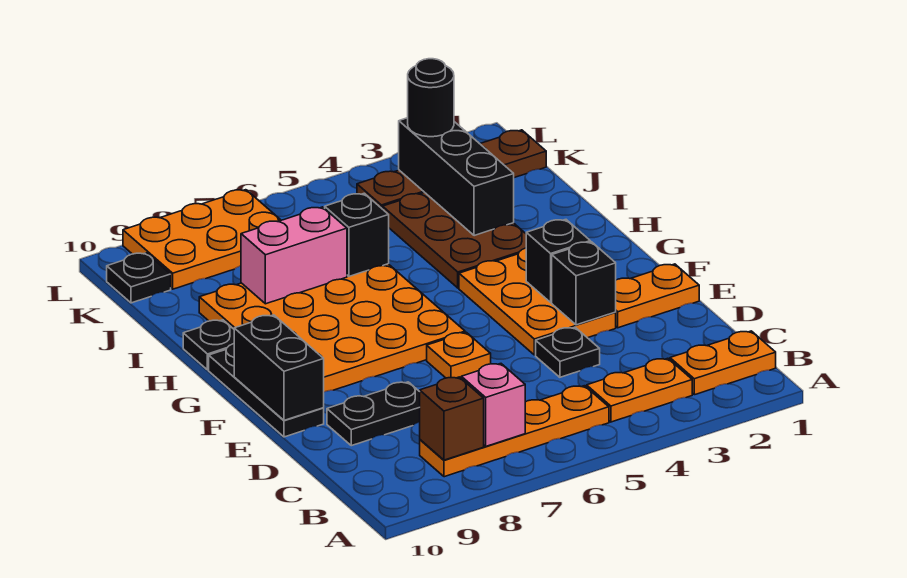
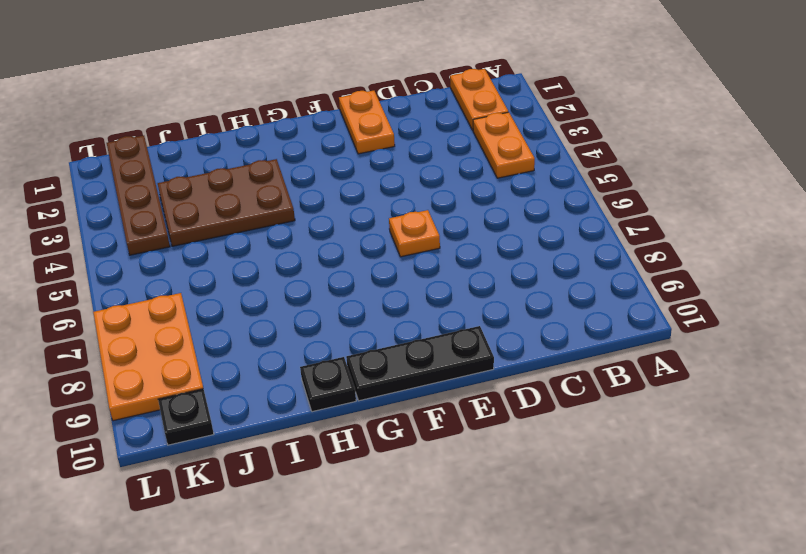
none -> orange plate B5:B8 level 1
none -> black plate D4 level 1
none -> black plate D8:D9 level 1

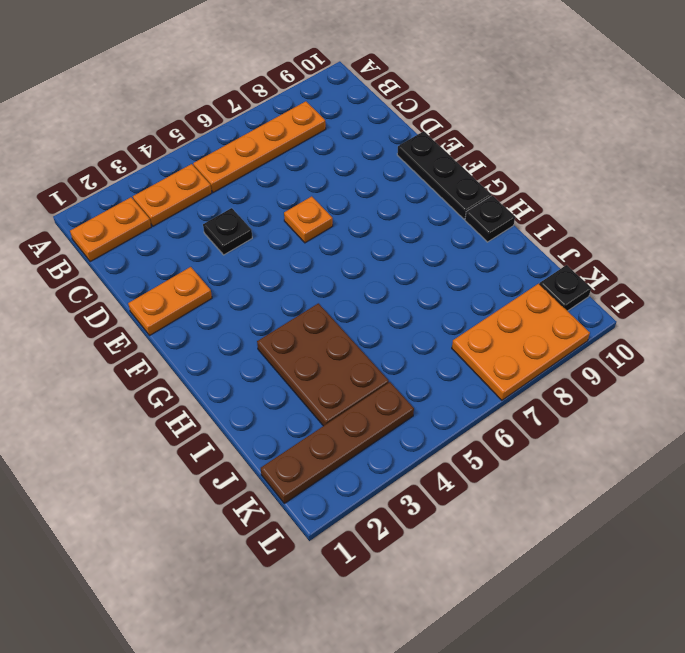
none -> black plate D8:D9 level 1
none -> orange plate E3:G4 level 1
none -> orange plate F6:I9 level 1

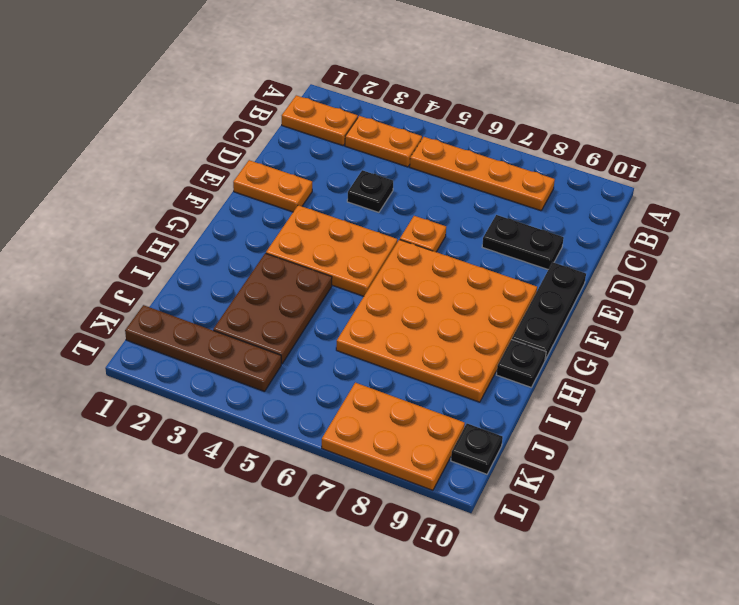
orange plate F3:G5 level 1 -> orange plate E3:G4 level 1
none -> pink brick B7 level 2
none -> brown brick B8 level 2
none -> black brick E3 level 2

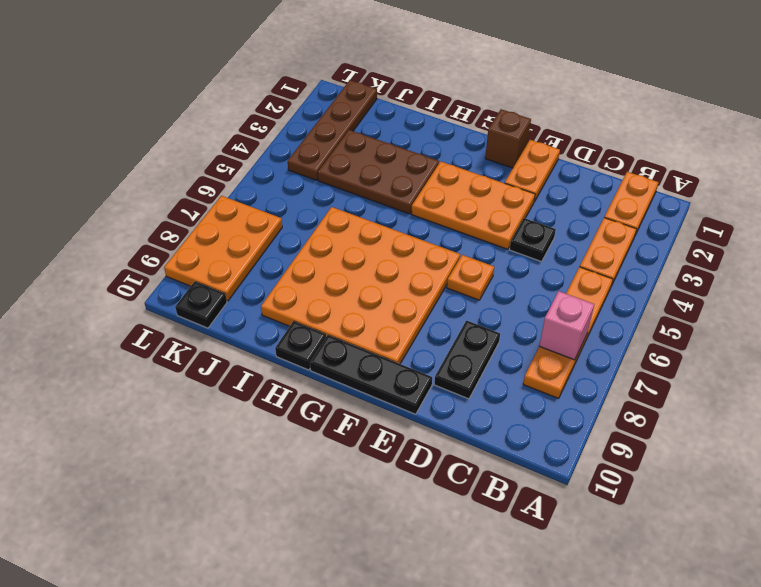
brown brick F1 level 1 -> brown brick B8 level 2
none -> black brick E3 level 2
none -> black brick E10:F10 level 2
none -> black brick F3 level 2

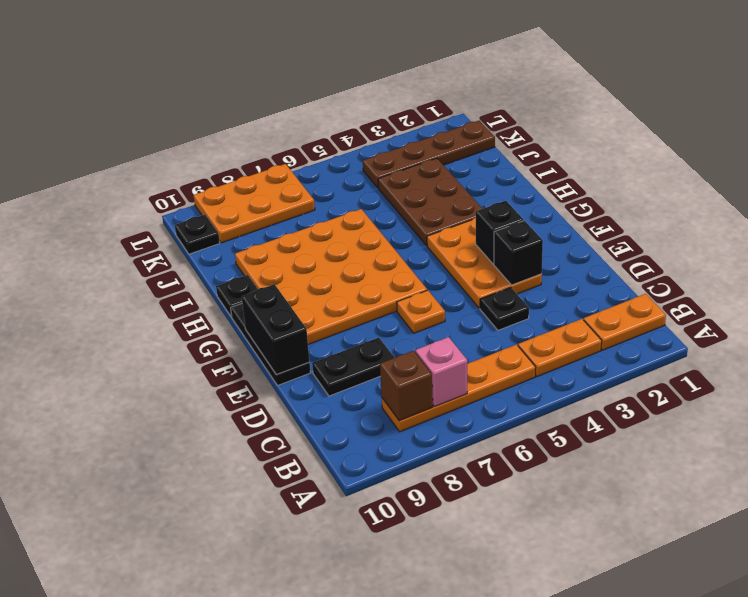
none -> orange plate E1:E2 level 1
none -> black brick I3:K3 level 2
none -> black brick I6 level 2

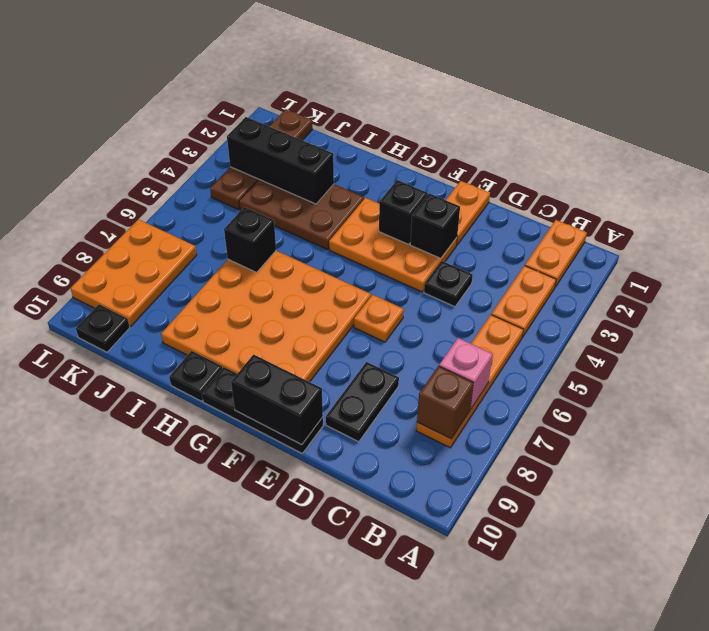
none -> pink brick I7:I8 level 2
none -> black round brick K3 level 3

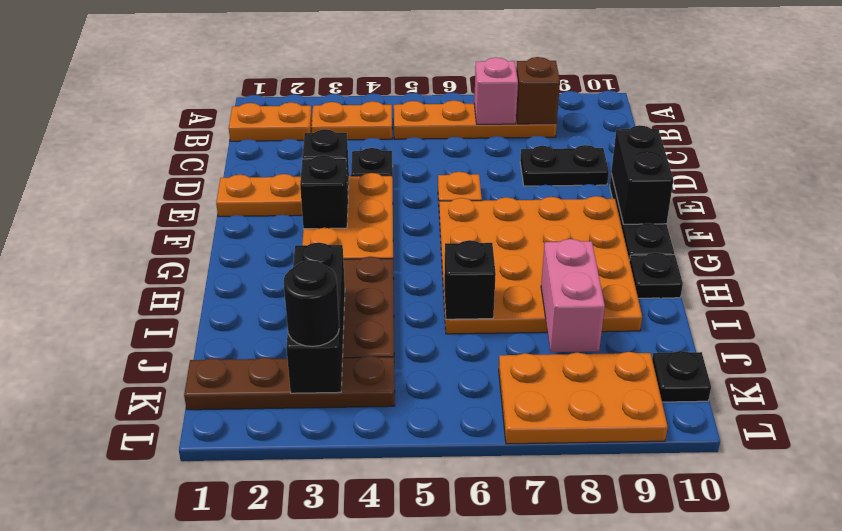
pink brick I8:J8 level 2 -> pink brick I7:I8 level 2

